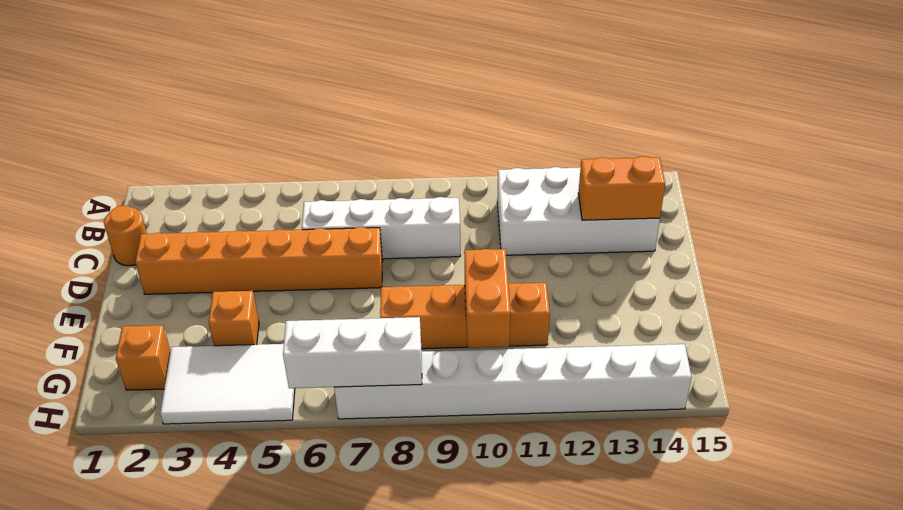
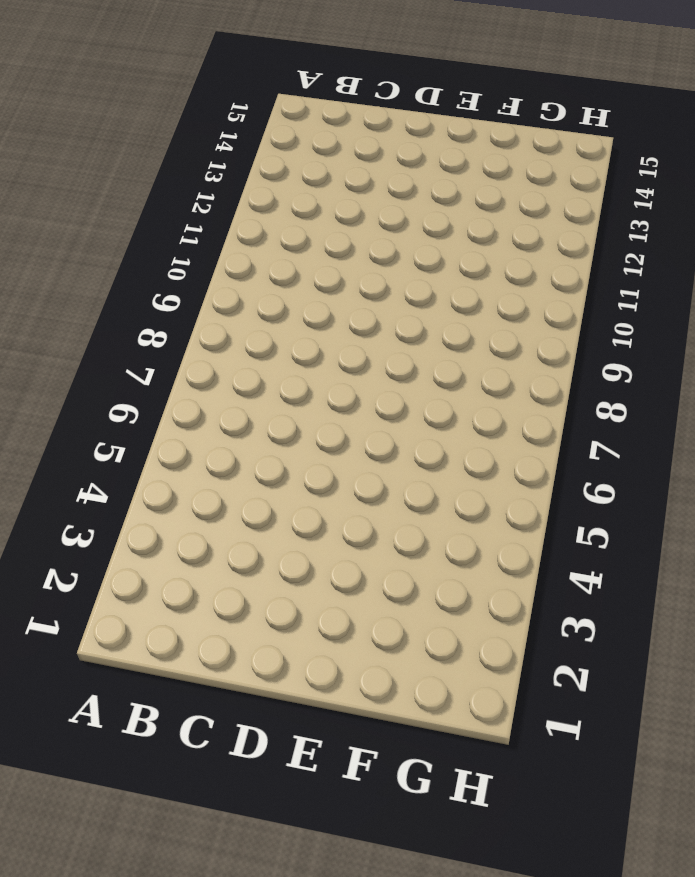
none -> white brick B11:C14 level 1
none -> orange round brick C1 level 1
none -> white brick C6:C9 level 1

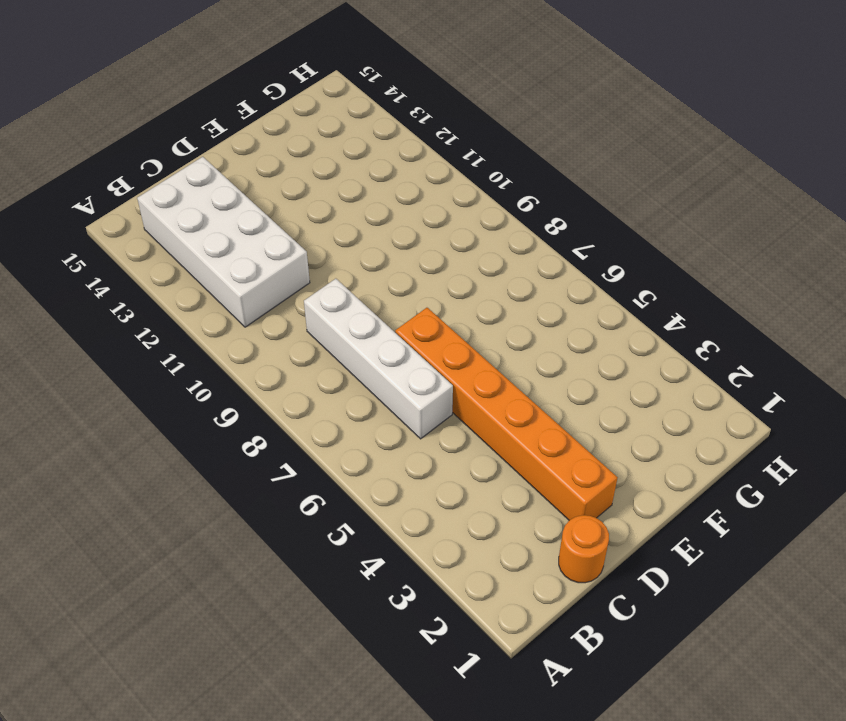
none -> orange brick F4 level 1
none -> orange brick F8:F11 level 1
none -> orange brick G2 level 1

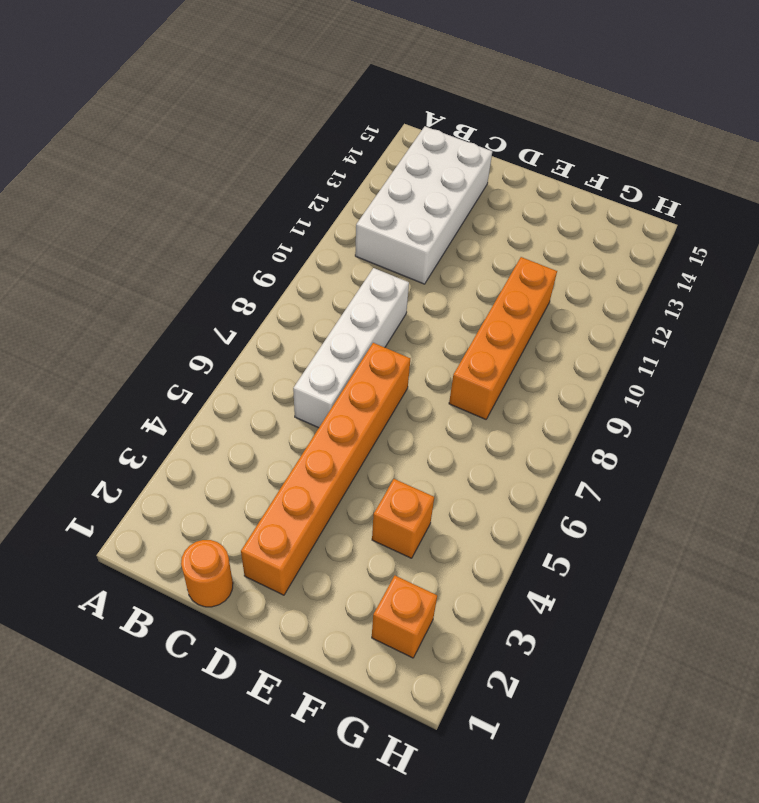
none -> white tile G3:H5 level 1
none -> white brick H7:H14 level 1
none -> orange brick C13:C14 level 2

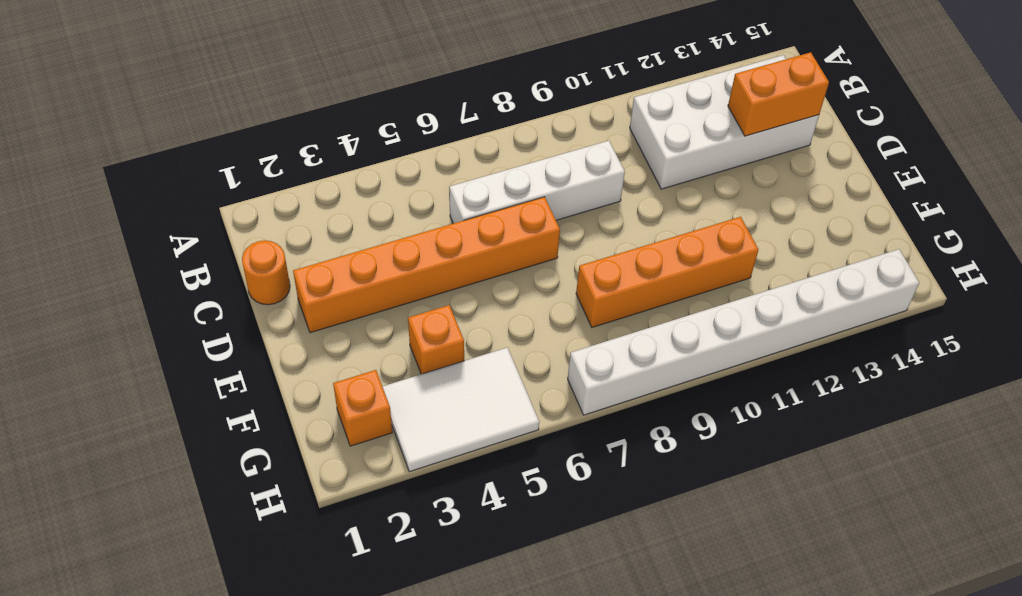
none -> orange brick F10:G10 level 2
none -> white brick H6:H8 level 2

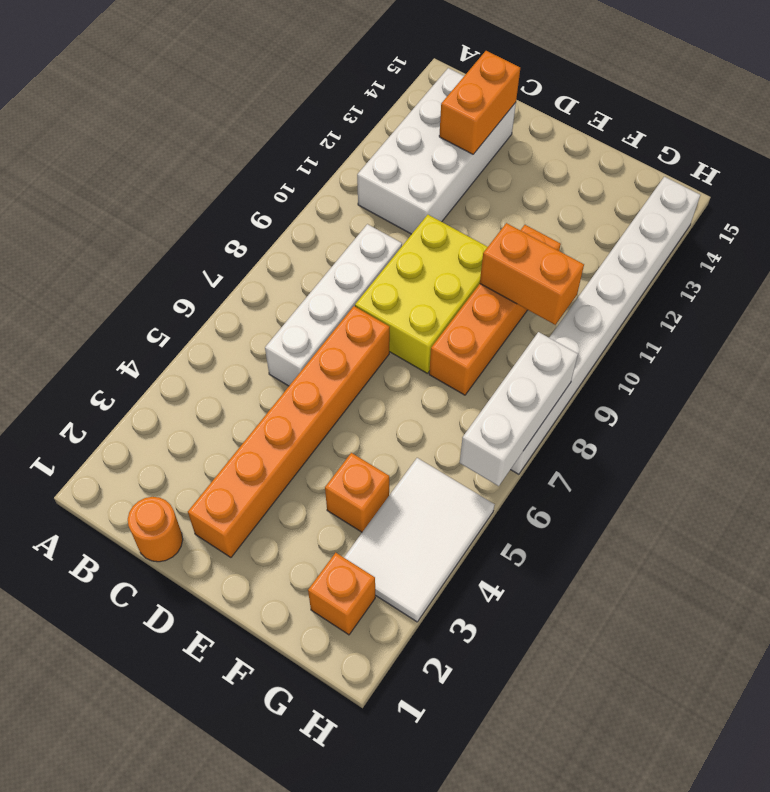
yellow brick D8:E10 level 1 -> none

